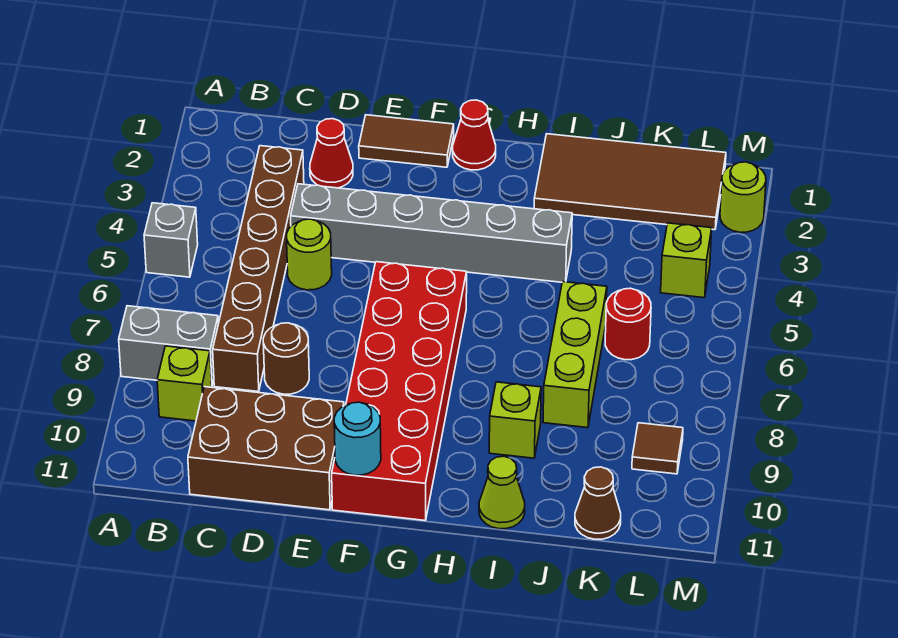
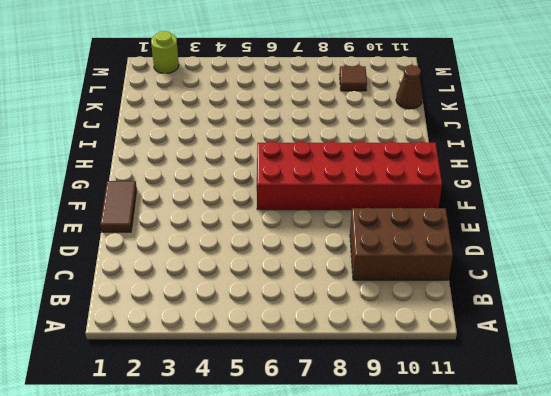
brown brick C9:D11 level 1 -> brown brick C10:E11 level 1
none -> grey brick A5 level 1
none -> grey brick A8:B8 level 1
none -> lime brick B9 level 1

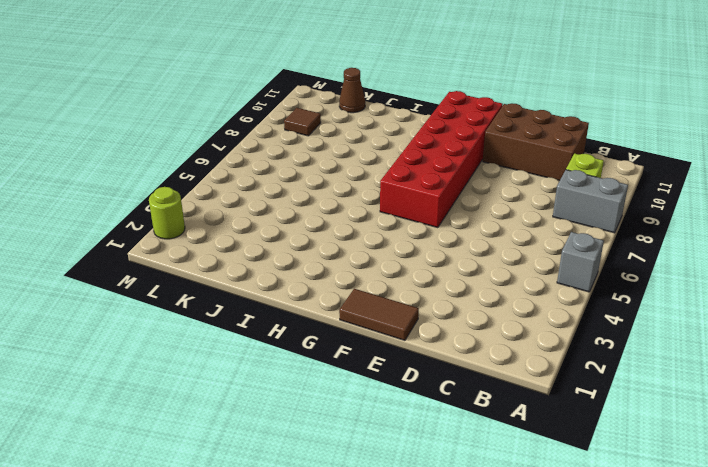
none -> brown brick C3:C8 level 1
none -> red cone D2 level 1
none -> grey brick D4:I4 level 1

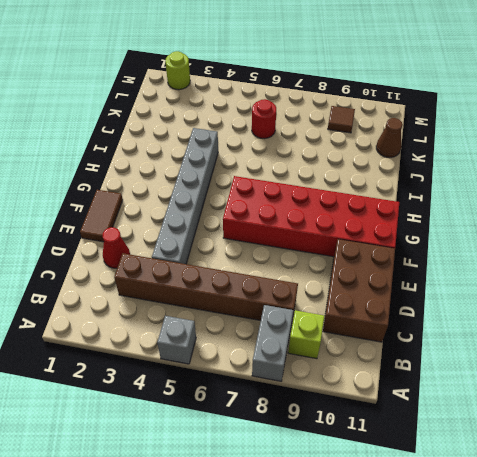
none -> lime round brick D5 level 1
none -> brown round brick D8 level 1
none -> red cone G1 level 1

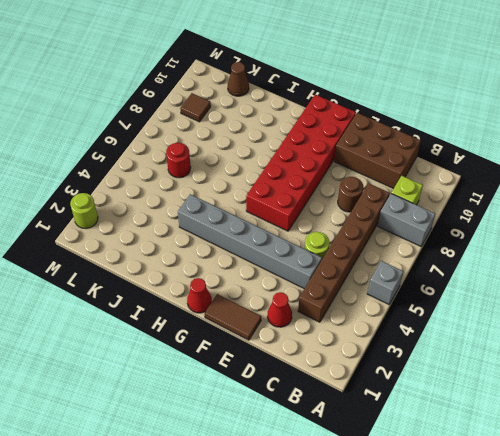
none -> brown tile I1:L2 level 1
none -> lime brick I9 level 1
none -> lime cone I11 level 1

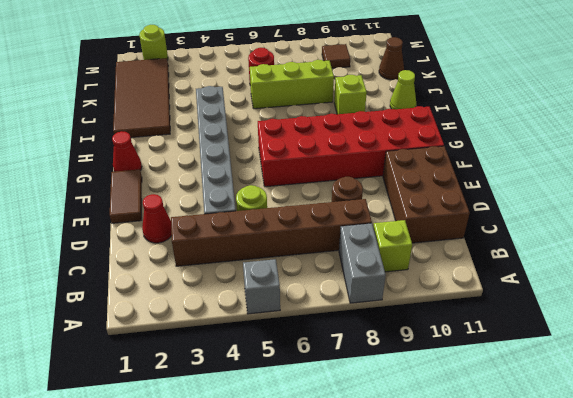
none -> lime brick L4 level 1
none -> cyan round brick F11 level 2

